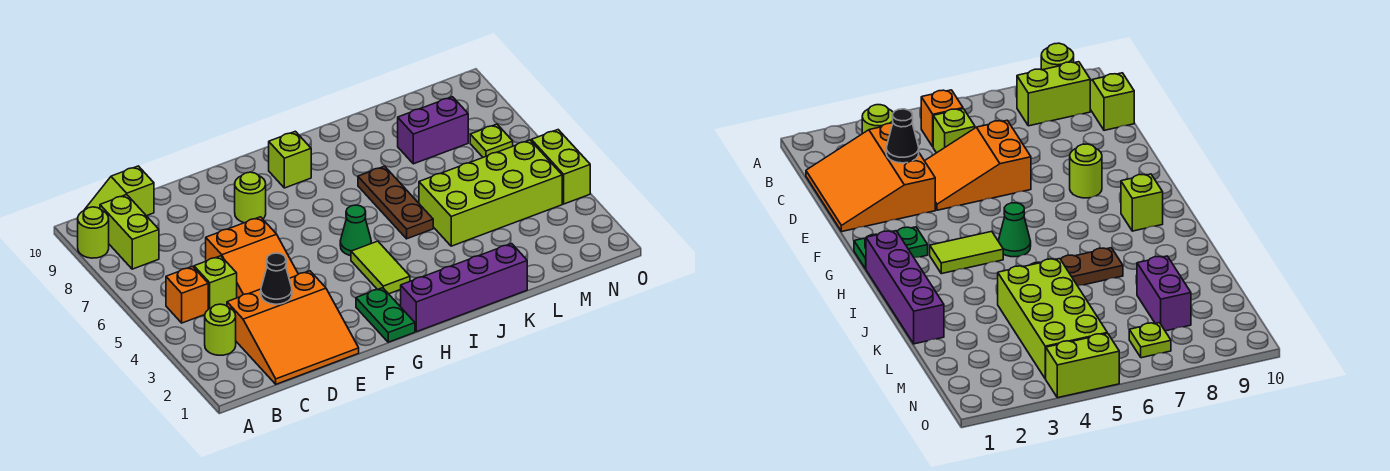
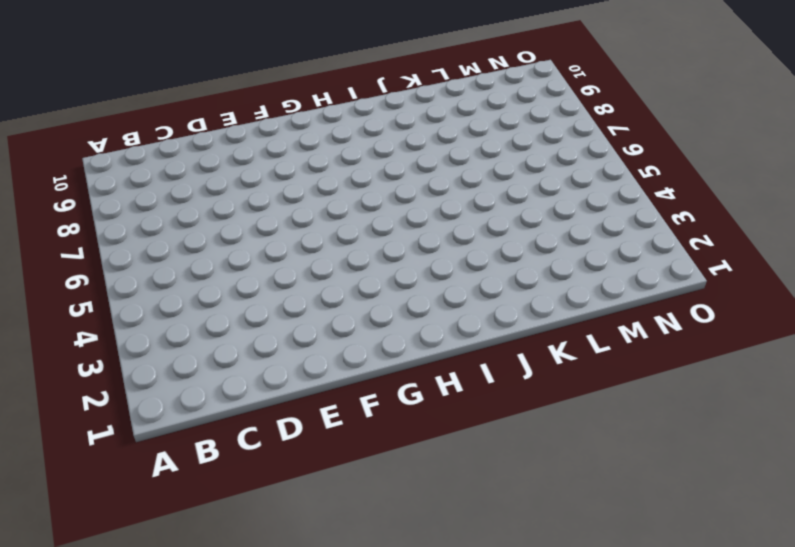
none -> lime round brick A9 level 1
none -> lime round brick B3 level 1
none -> orange brick B5 level 1

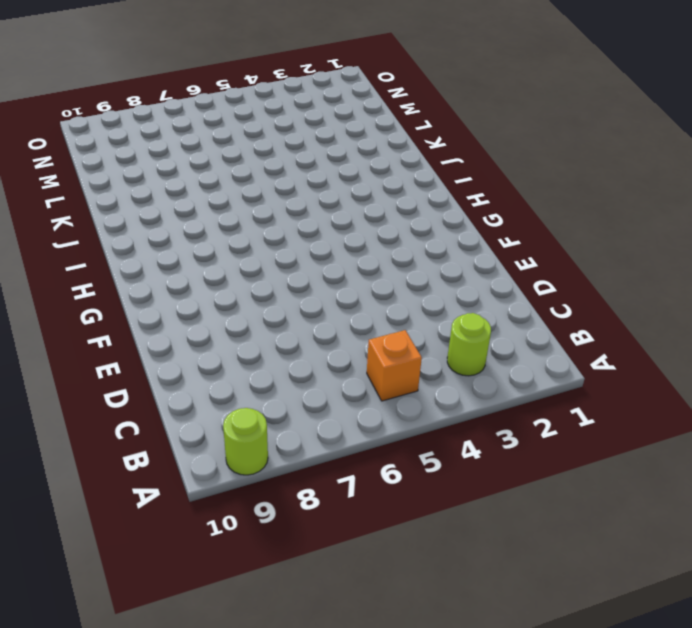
none -> lime brick B8:B9 level 1
none -> lime slope B10:C10 level 1 top C
none -> orange slope C1:E3 level 1 top 3

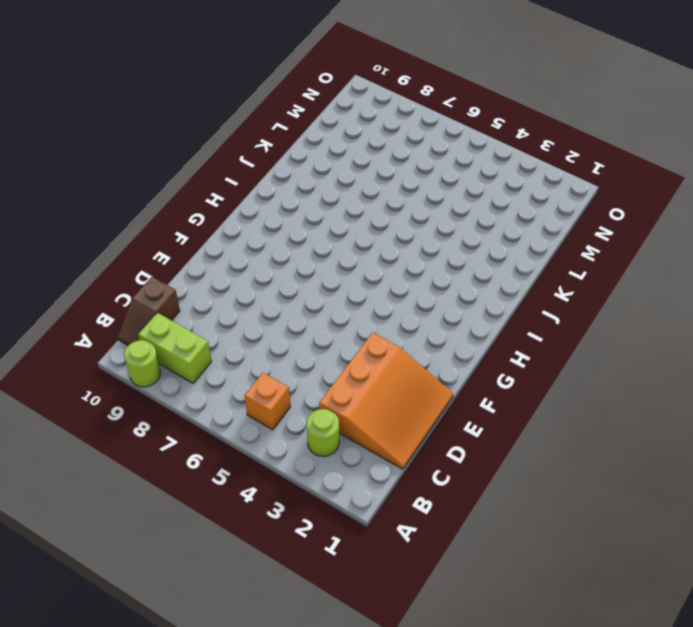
brown slope B10:C10 level 1 top C -> lime slope B10:C10 level 1 top C
none -> lime brick C5 level 1
none -> orange slope D4:E6 level 1 top 6
none -> lime round brick F8 level 1

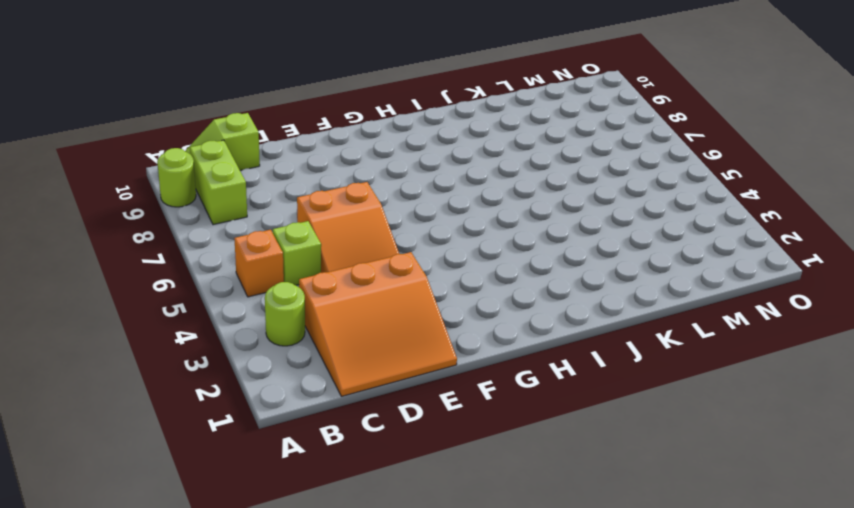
none -> lime round brick F8 level 1
none -> green plate G1:G2 level 1
none -> purple brick H1:K1 level 1

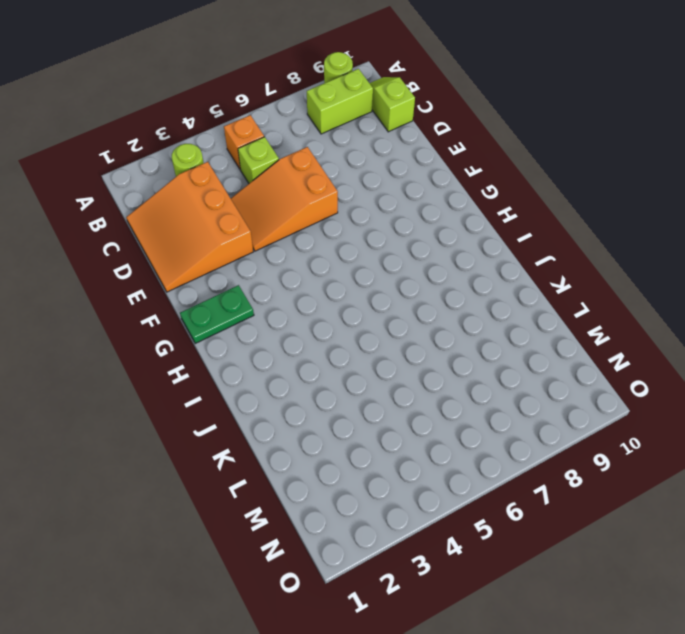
none -> lime round brick F8 level 1
none -> purple brick H1:K1 level 1
none -> lime tile H3:H4 level 1

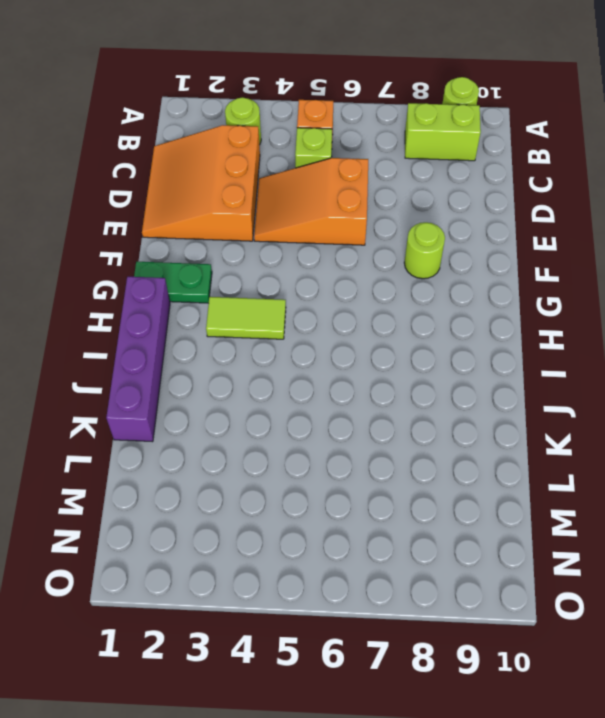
none -> lime slope B10:C10 level 1 top C
none -> green cone H5 level 1
none -> lime brick H9 level 1

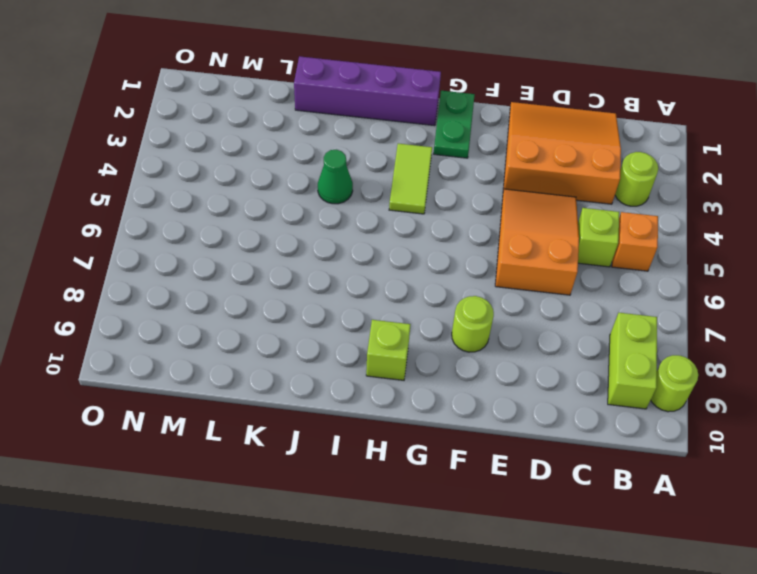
green cone J4 level 1 -> green cone H5 level 1
none -> lime slope B10:C10 level 1 top C
none -> brown plate J5:J7 level 1
none -> lime brick K4:N5 level 1

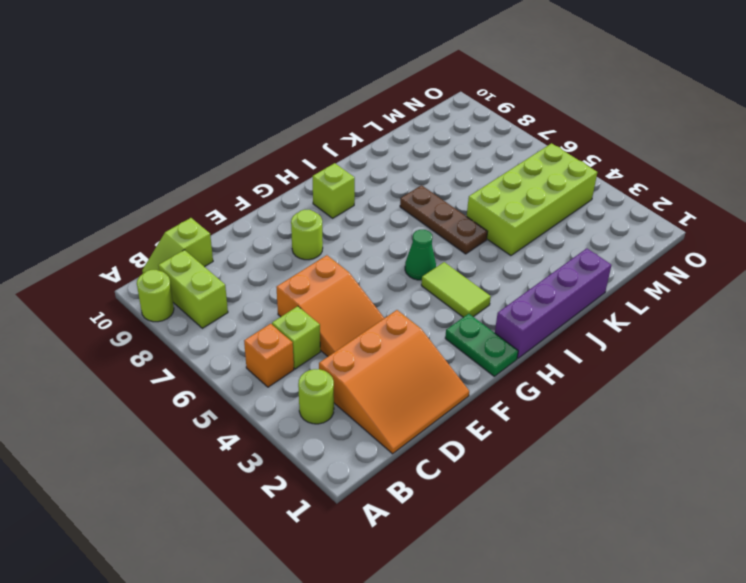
none -> purple brick L8:M8 level 1
none -> lime plate N7 level 1
none -> lime brick O4:O5 level 1

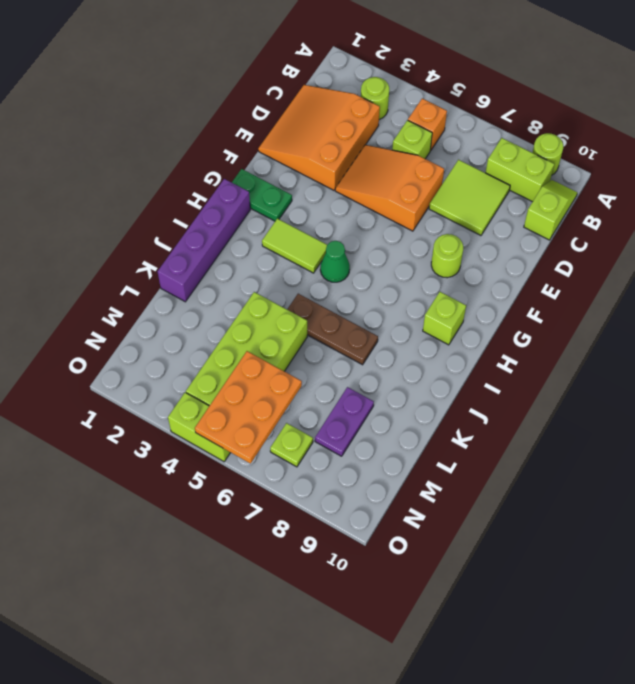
lime tile C7:D8 level 1 -> none
purple plate L8:M8 level 1 -> purple brick L8:M8 level 1
orange plate M5:O6 level 2 -> none
none -> black cone D3 level 2

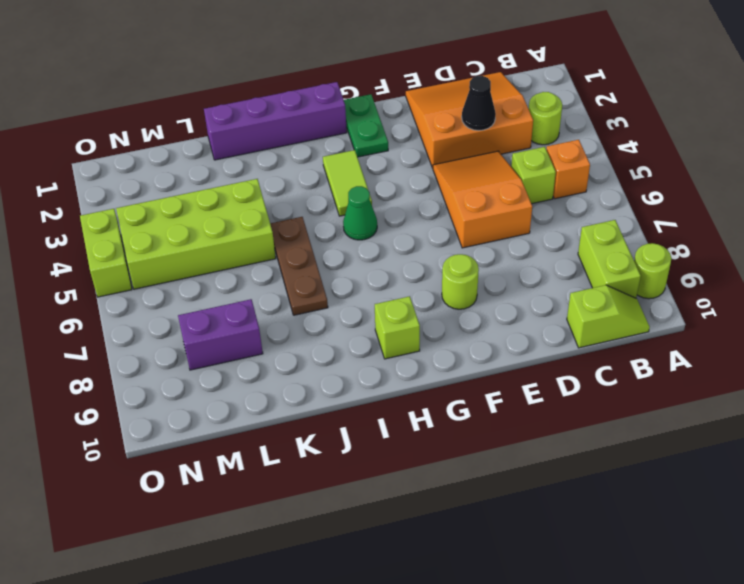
none -> lime plate N7 level 1

